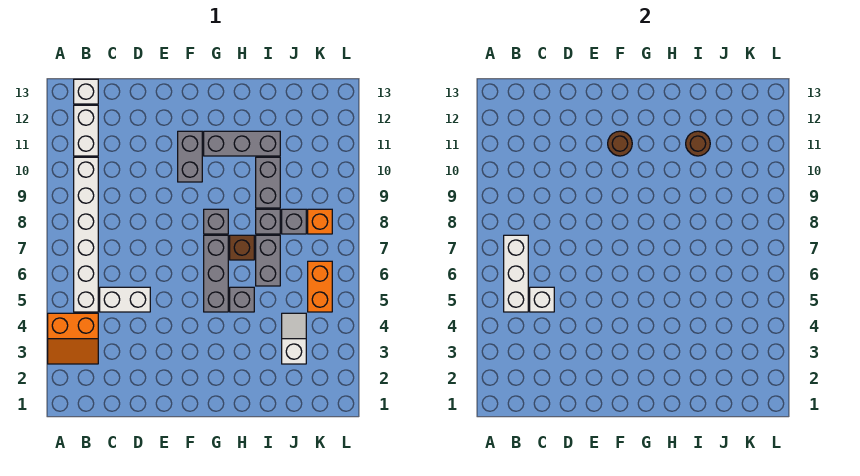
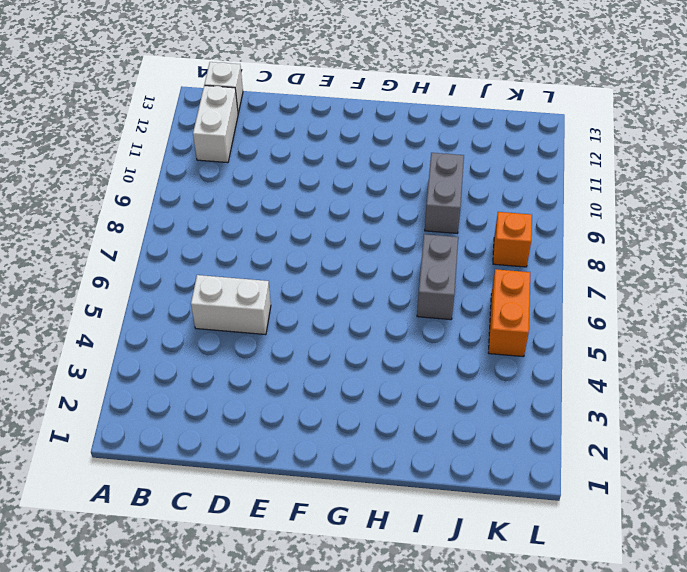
none -> orange slope A3:B4 level 1 top 4
none -> white brick B5:B10 level 1
none -> grey brick F10:F11 level 1

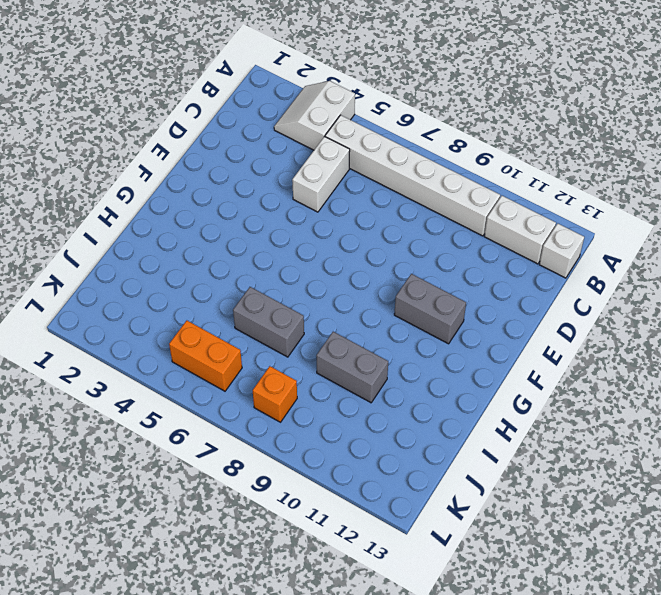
white slope A3:B4 level 1 top 4 -> orange slope A3:B4 level 1 top 4
none -> grey brick G5:G7 level 1
none -> grey brick G8 level 1
none -> grey brick G11:I11 level 1

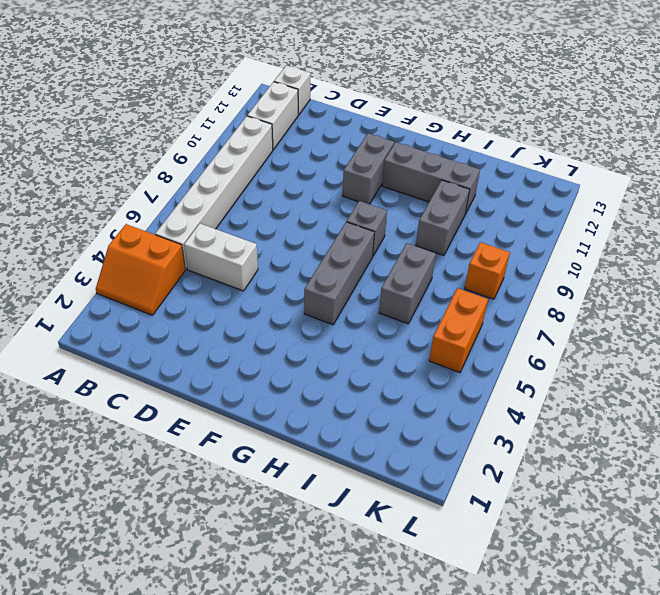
none -> grey brick H5 level 1
none -> brown brick H7 level 1
none -> grey brick I8 level 1

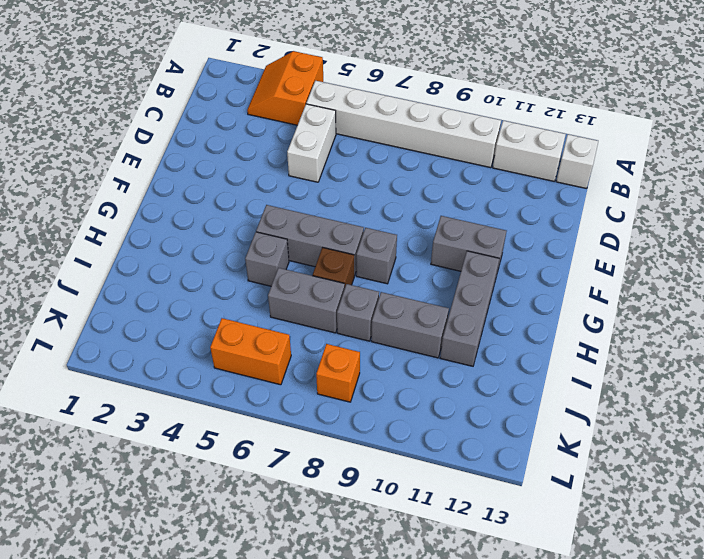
none -> white slope J3:J4 level 1 top 3
none -> grey brick J8 level 1
none -> white brick B5:B7 level 2

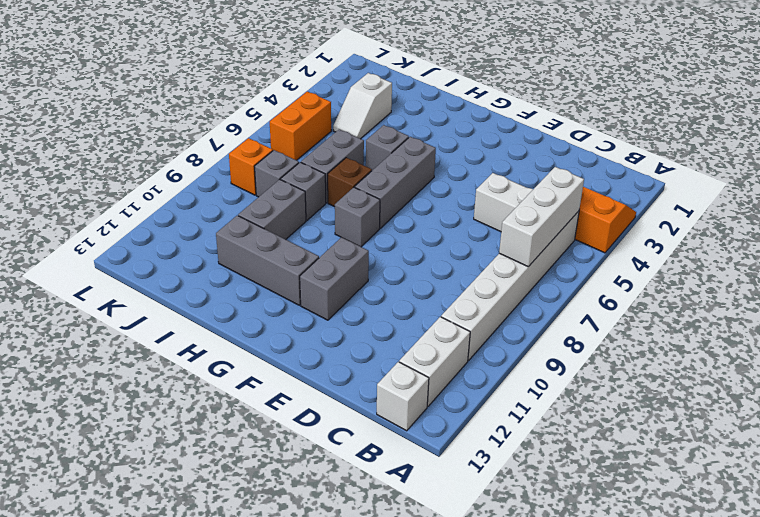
none -> white brick C5 level 2
none -> brown round brick F11 level 2
none -> brown round brick I11 level 2

